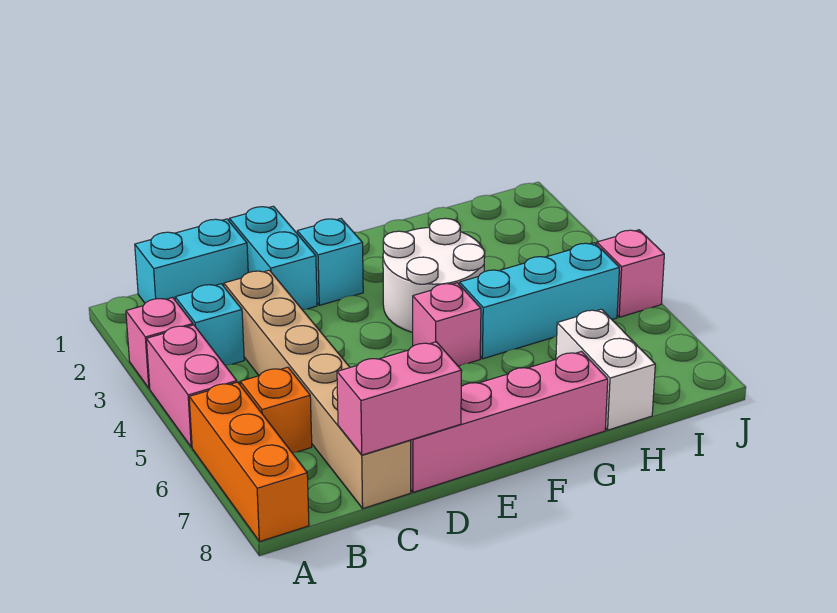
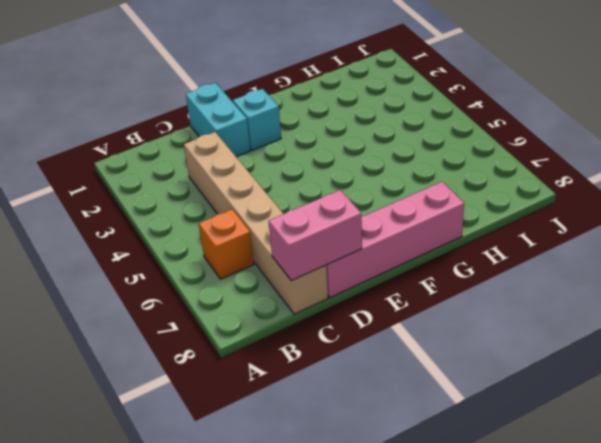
none -> pink brick A3 level 1
none -> pink brick A4:A5 level 1
none -> orange brick A6:A8 level 1

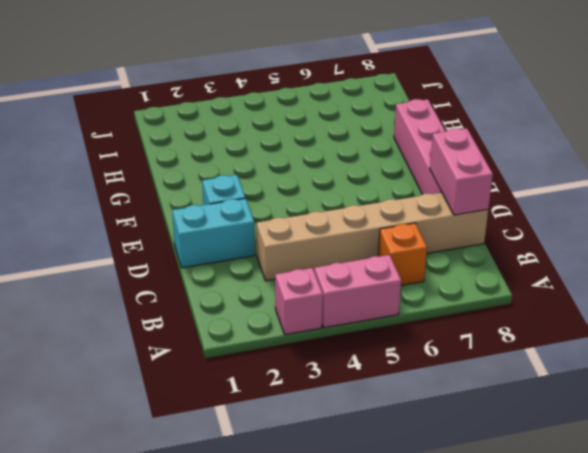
none -> orange brick A6:A8 level 1
none -> cyan brick B1:C1 level 1
none -> cyan brick B3 level 1

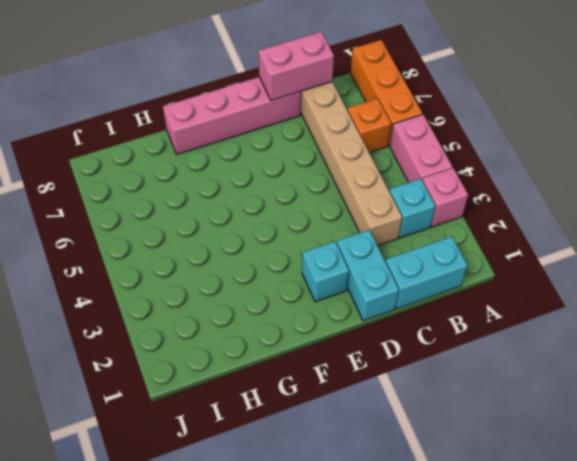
none -> white round brick F3:G4 level 1
none -> pink brick F5 level 1
none -> cyan brick G5:I5 level 1

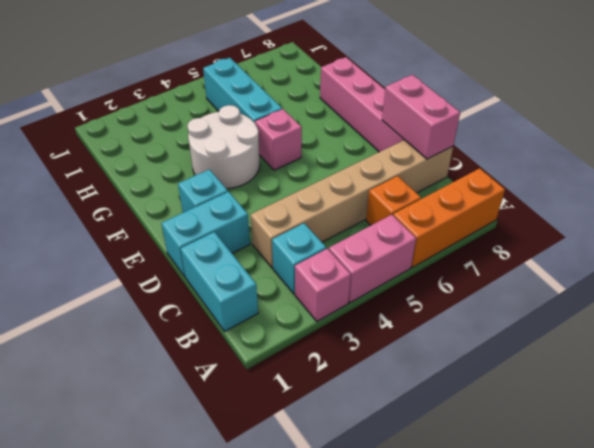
none -> white brick H7:H8 level 1
none -> pink brick J5 level 1

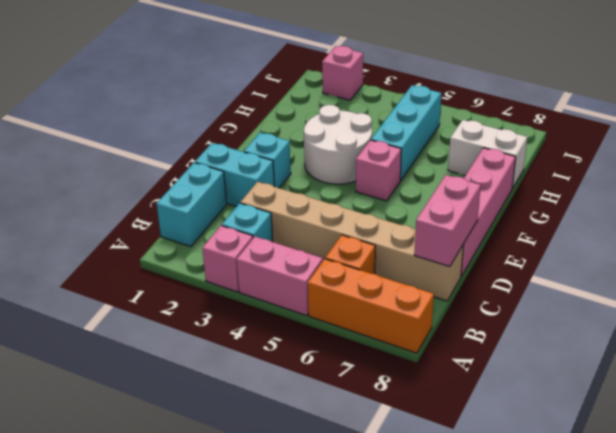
pink brick J2 level 1 -> pink brick J5 level 1

